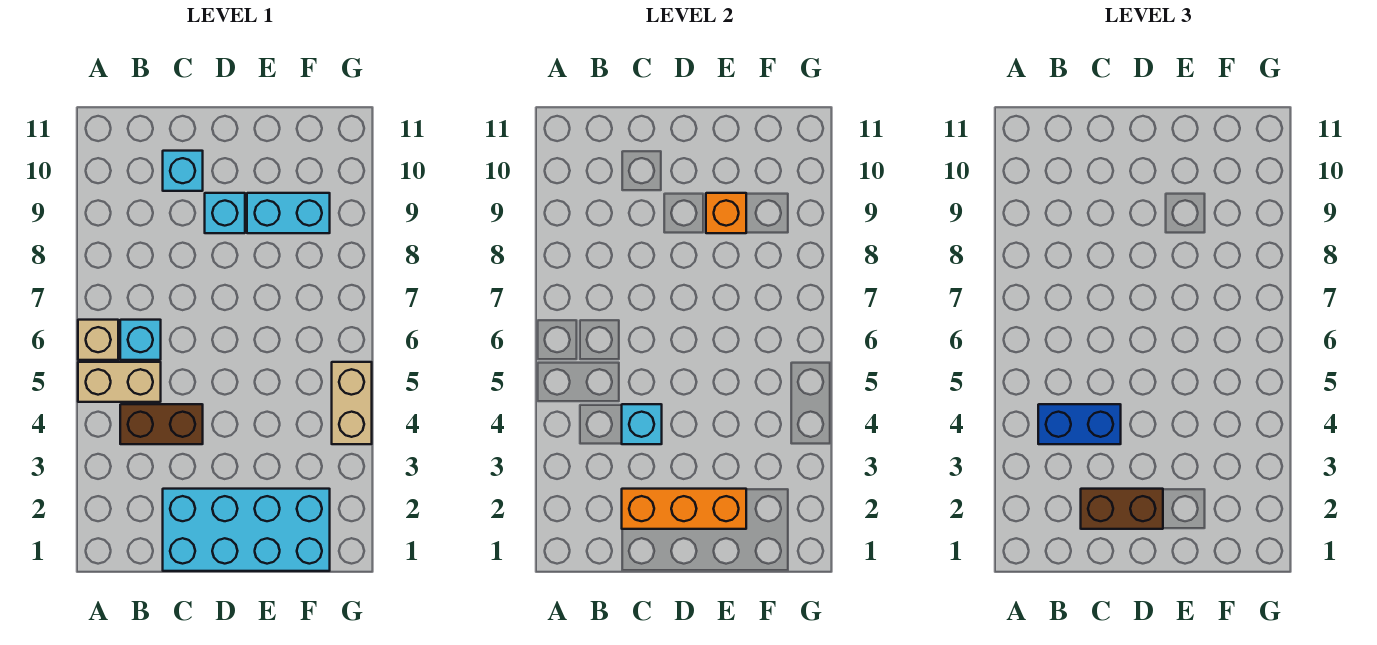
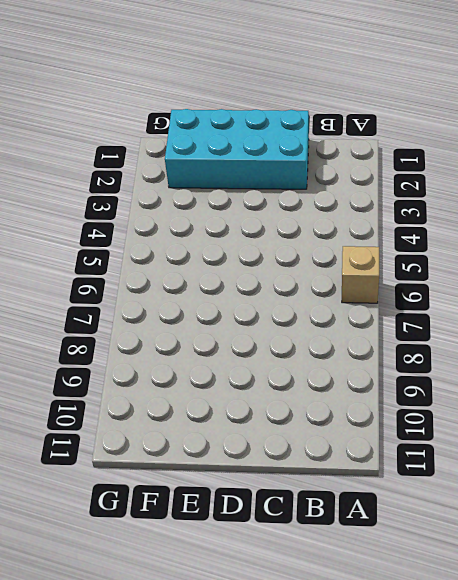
none -> tan brick A5:B5 level 1
none -> brown brick B4:C4 level 1
none -> cyan brick B6 level 1

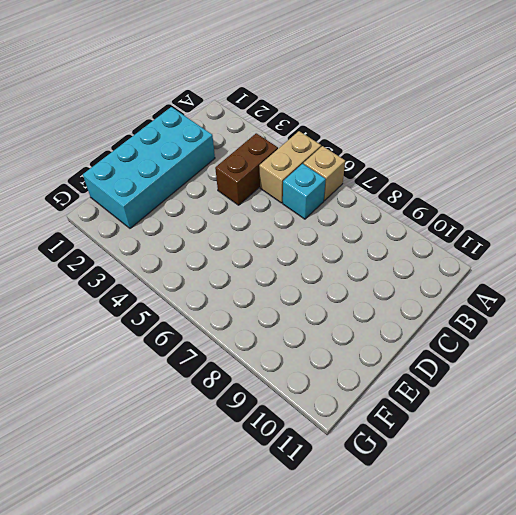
none -> cyan brick C10 level 1
none -> cyan brick D9 level 1
none -> cyan brick E9:F9 level 1

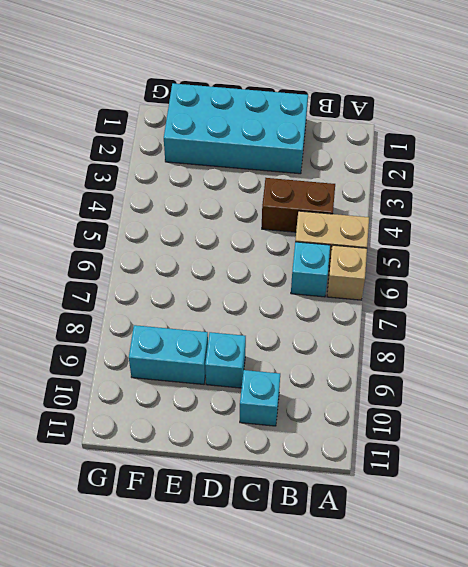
none -> tan brick G4:G5 level 1
none -> orange brick C2:E2 level 2
none -> cyan brick C4 level 2

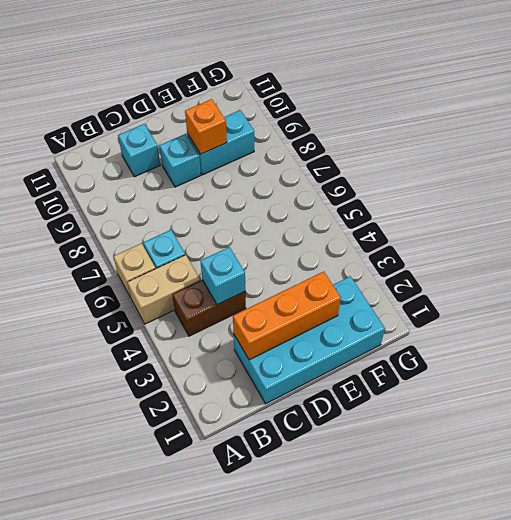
none -> tan brick G4:G5 level 1
none -> blue brick B4:C4 level 3
none -> brown brick C2:D2 level 3

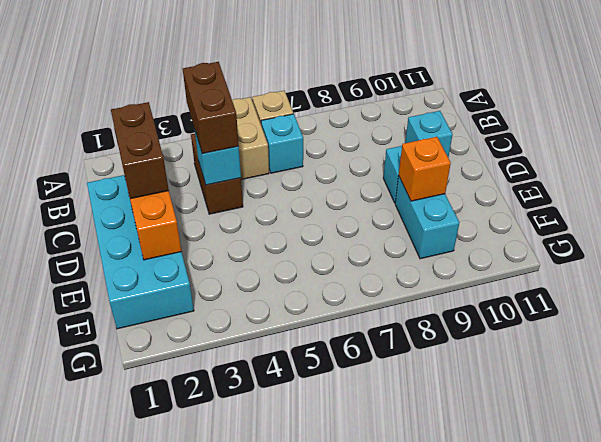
brown brick B4:C4 level 3 -> blue brick B4:C4 level 3
none -> tan brick G4:G5 level 1

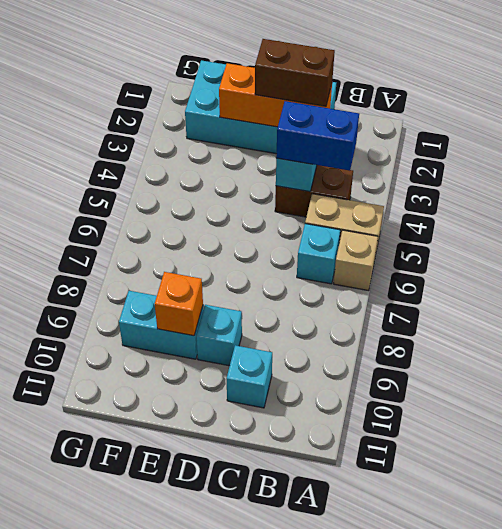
none -> tan brick G4:G5 level 1

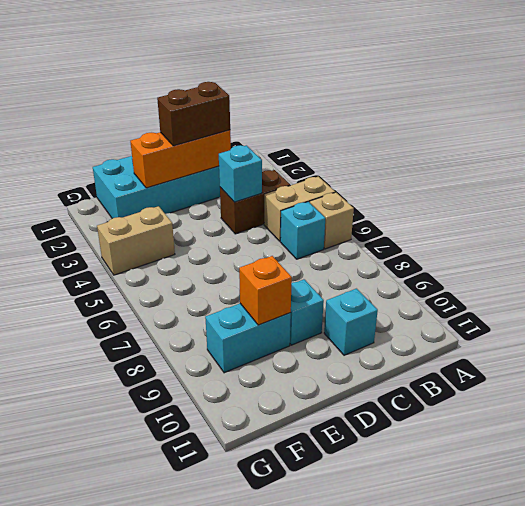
tan brick F4:G4 level 1 -> tan brick G4:G5 level 1
none -> blue brick B4:C4 level 3

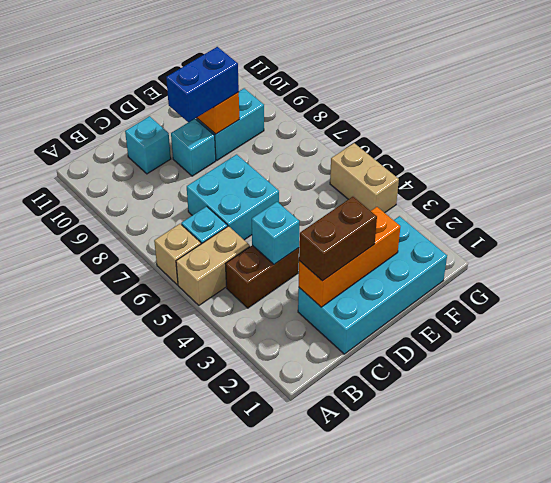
cyan brick C6:D7 level 1 -> none
blue brick D9:E9 level 3 -> blue brick B4:C4 level 3

